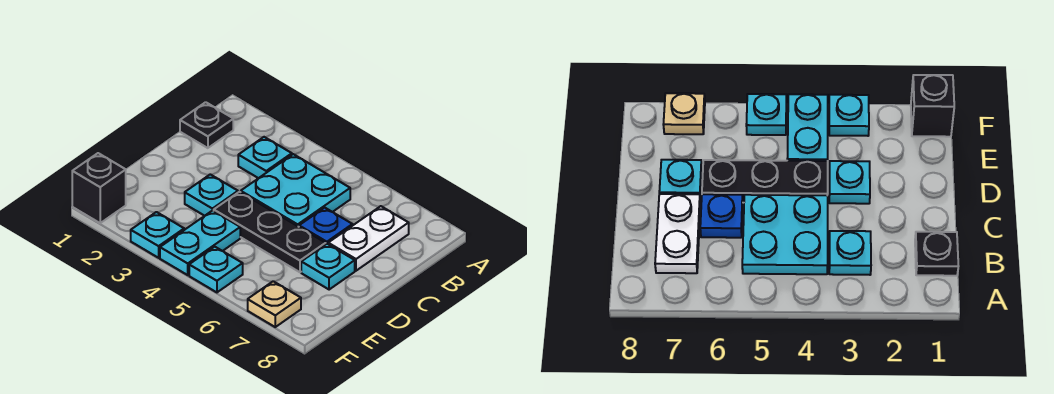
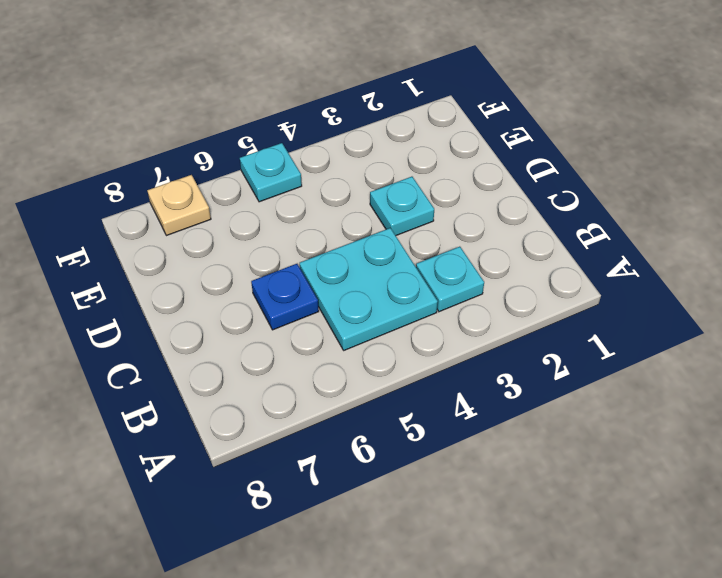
none -> black plate B1 level 1
none -> white plate B7:C7 level 1
none -> black plate D4:D6 level 1

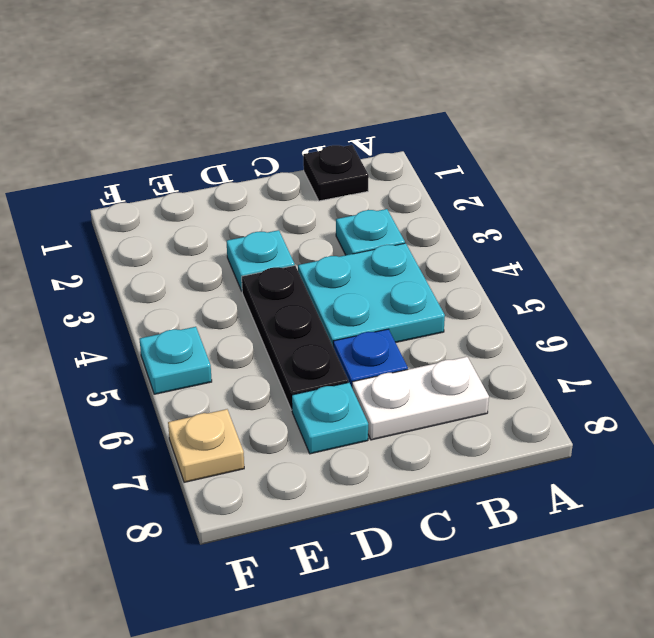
none -> cyan plate E4:F4 level 1
none -> black brick F1 level 1
none -> cyan plate F3 level 1

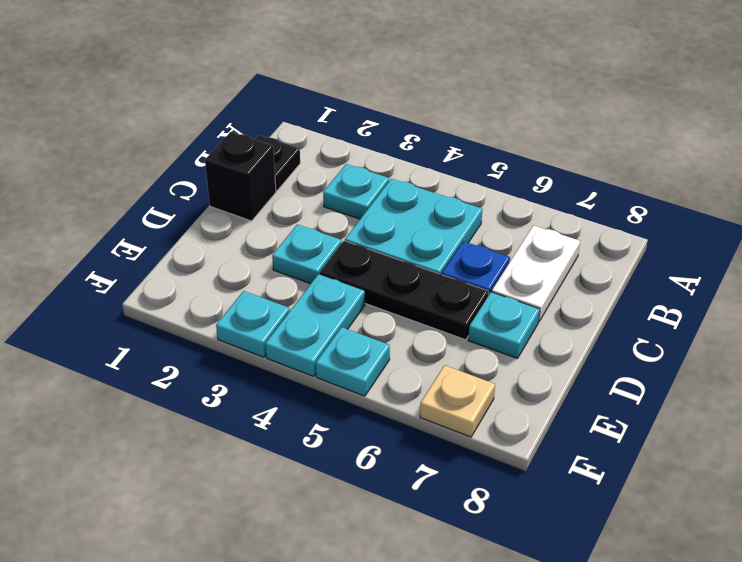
black brick C1 level 1 -> black brick F1 level 1

